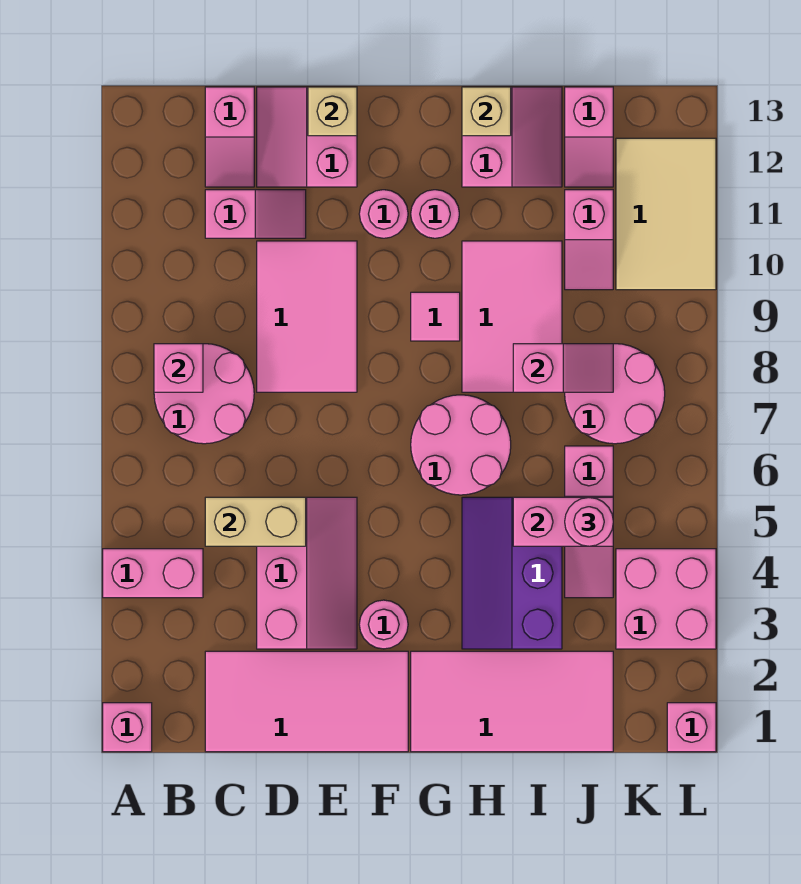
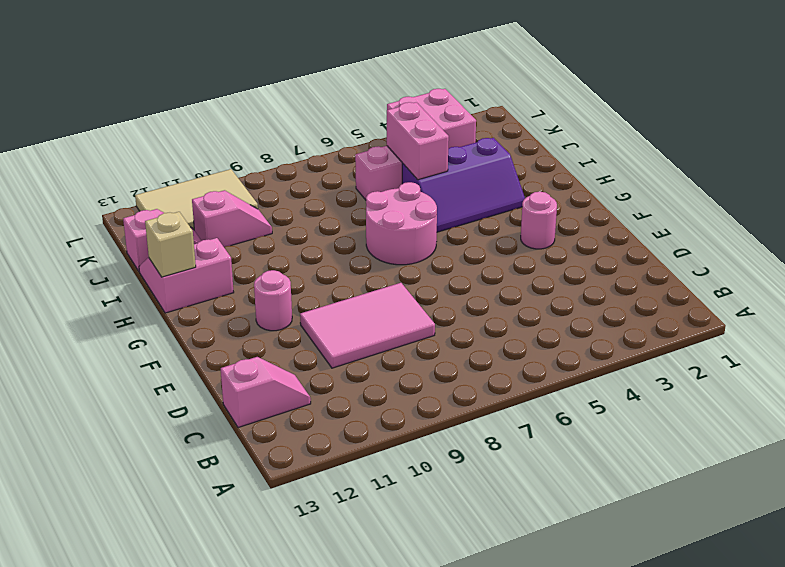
none -> pink brick A1 level 1
none -> pink brick A4:B4 level 1
none -> pink round brick B7:C8 level 1
none -> pink tile C1:F2 level 1

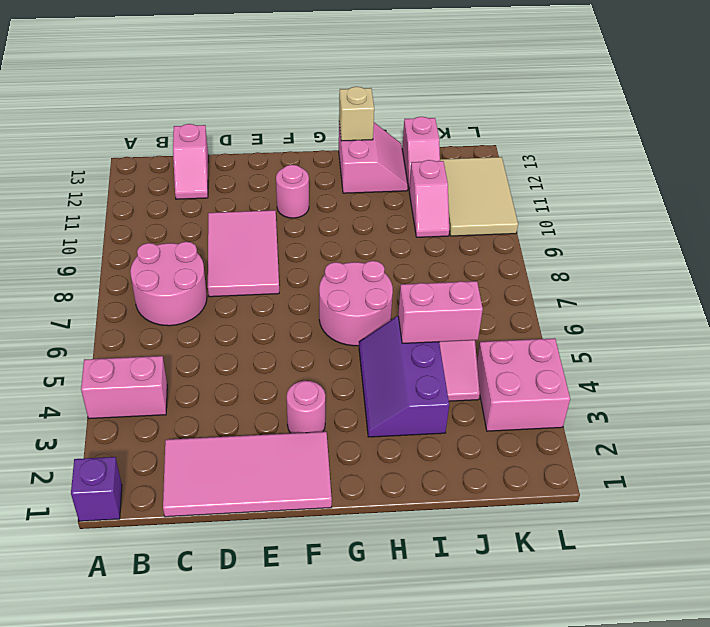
purple brick A1 level 1 -> pink brick A1 level 1
none -> pink slope C11:D11 level 1 top C
none -> pink slope D3:E5 level 1 top D
none -> pink slope D12:E13 level 1 top E
none -> pink tile G1:J2 level 1

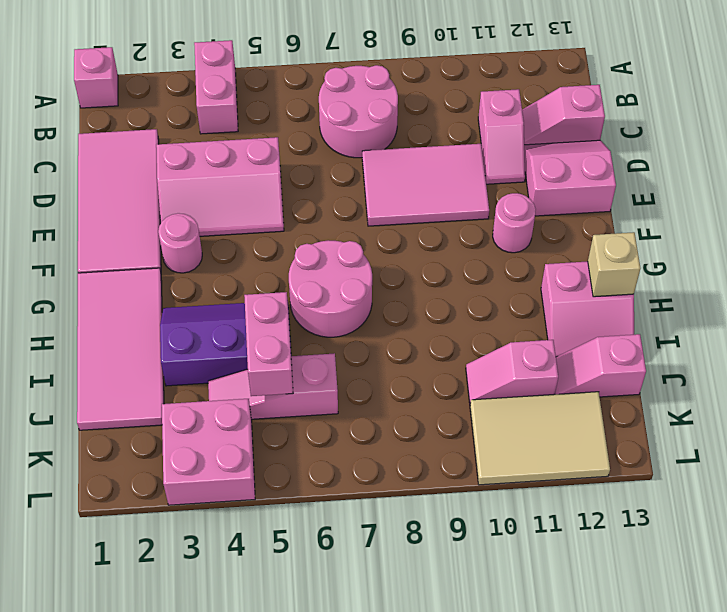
none -> pink tile G9 level 1
none -> pink round brick G11 level 1
none -> pink tile H8:I10 level 1
none -> pink round brick J7:K8 level 1

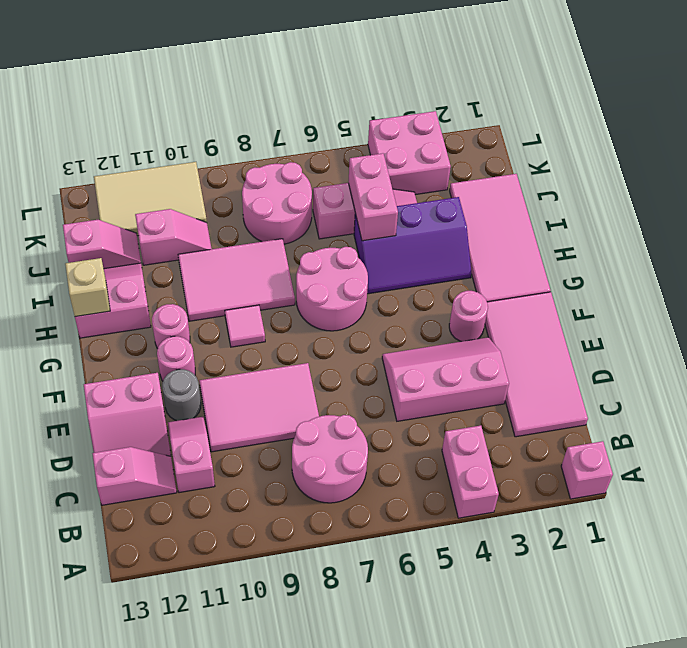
grey round brick E11 level 1 -> none
none -> pink brick L1 level 1
none -> pink brick B8 level 2
none -> tan brick C5:D5 level 2
none -> tan brick E13 level 2

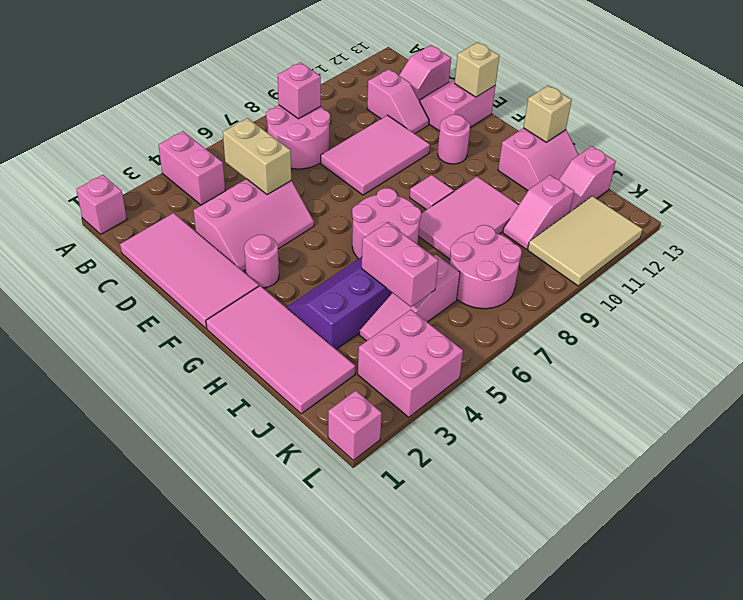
none -> pink round brick G11 level 1
none -> pink slope I8:J8 level 2 top I
none -> pink round brick J5 level 3

